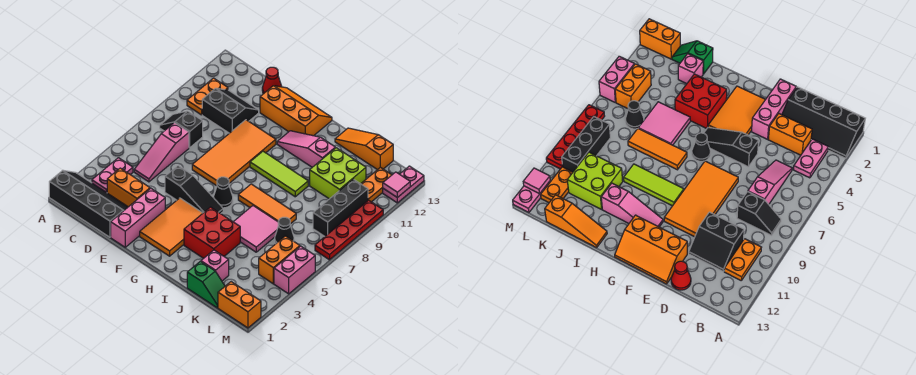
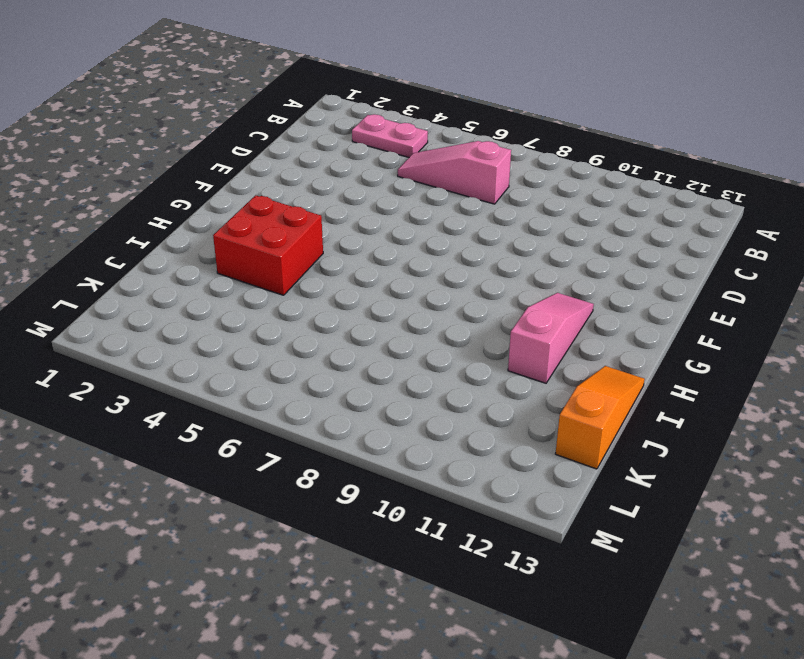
none -> black slope A1:D2 level 1 top 1
none -> black slope B8:C8 level 1 top C
none -> orange plate B10:B11 level 1
none -> orange brick C3:D3 level 1

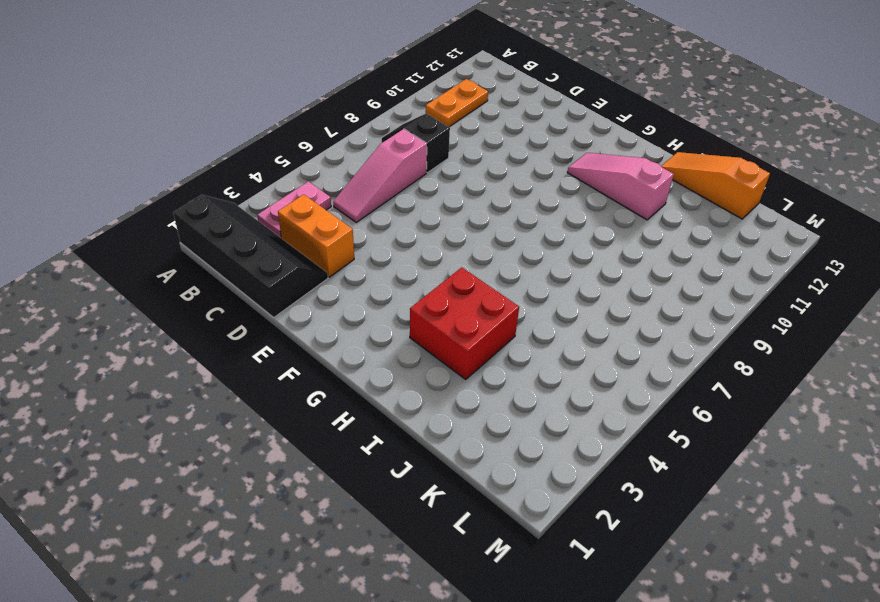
none -> black slope C10:D11 level 1 top 10
none -> red cone D13 level 1
none -> pink brick E1:E3 level 1
none -> black slope E5:G5 level 1 top E

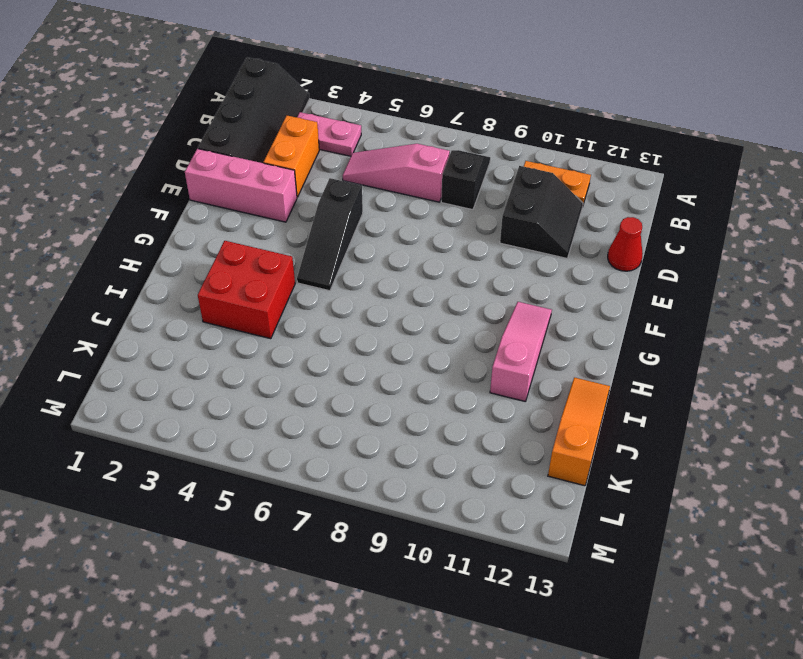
none -> orange tile E7:F10 level 1
none -> orange slope E12:G13 level 1 top 12
none -> orange tile F2:G4 level 1
none -> black cone G6 level 1

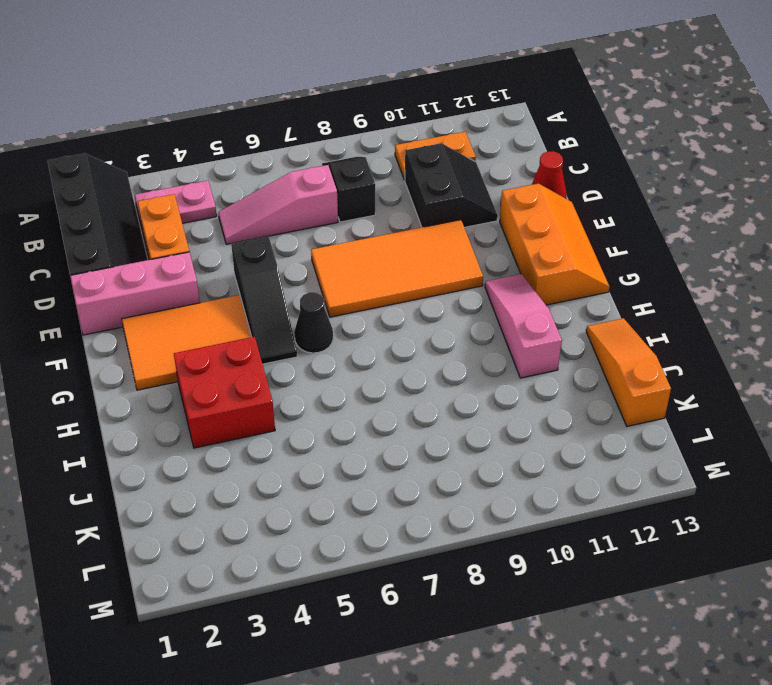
none -> lime tile G9:I9 level 1
none -> orange tile H7:J7 level 1
none -> pink tile I5:J6 level 1
none -> green slope J1:K1 level 1 top J

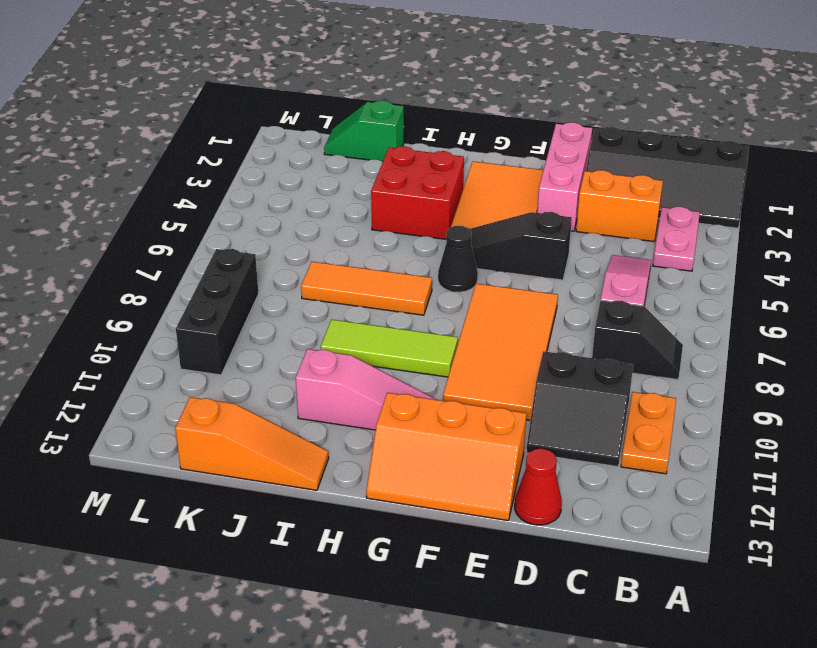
none -> pink tile I5:J6 level 1
none -> pink brick J2 level 1
none -> lime brick J10:K11 level 1
none -> black cone K6 level 1

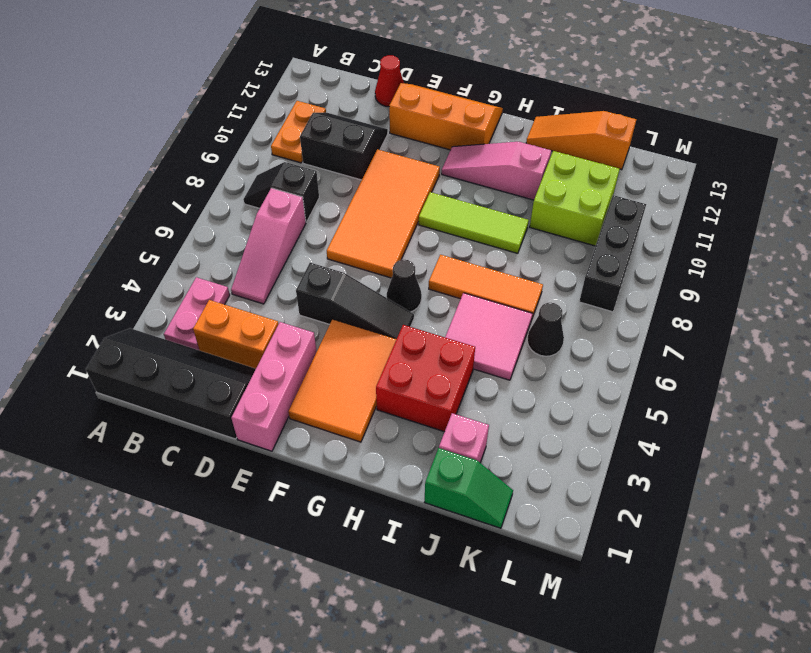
none -> orange brick L1:M1 level 1
none -> orange brick L4:L5 level 1
none -> orange plate L11:L12 level 1
none -> pink brick M4:M5 level 1

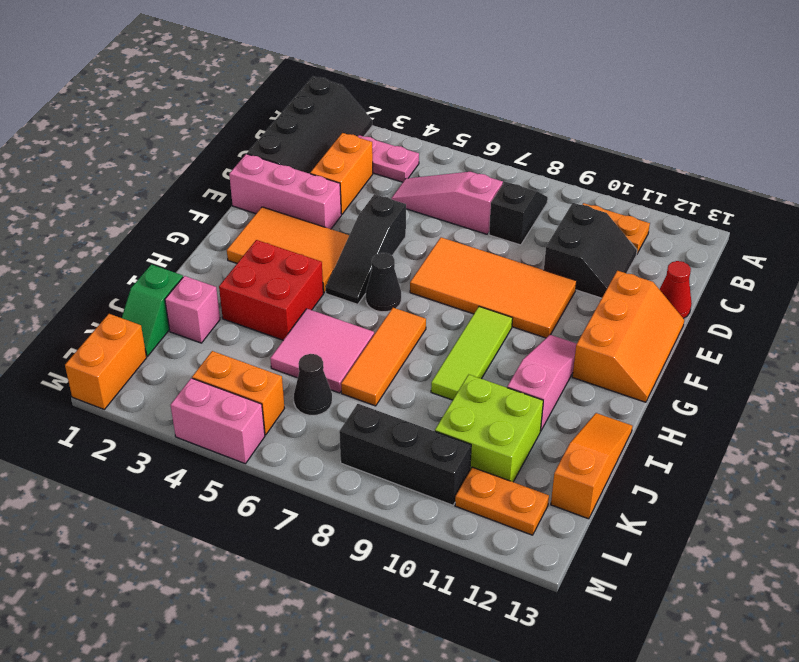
none -> red plate M7:M10 level 1
none -> pink plate M12:M13 level 1
none -> pink tile M12 level 2

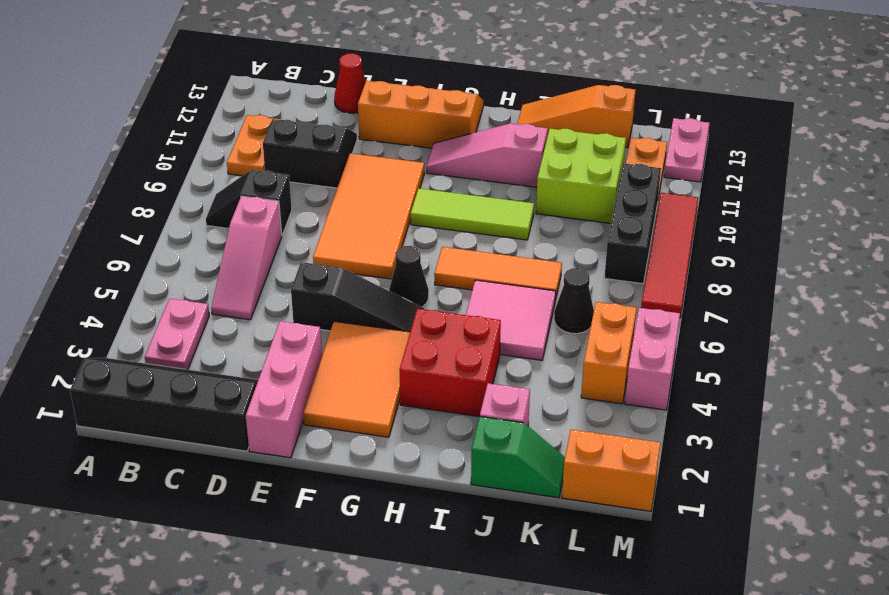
red tile M7:M10 level 1 -> red plate M7:M10 level 1
none -> orange brick C3:D3 level 1
none -> pink tile M12 level 2

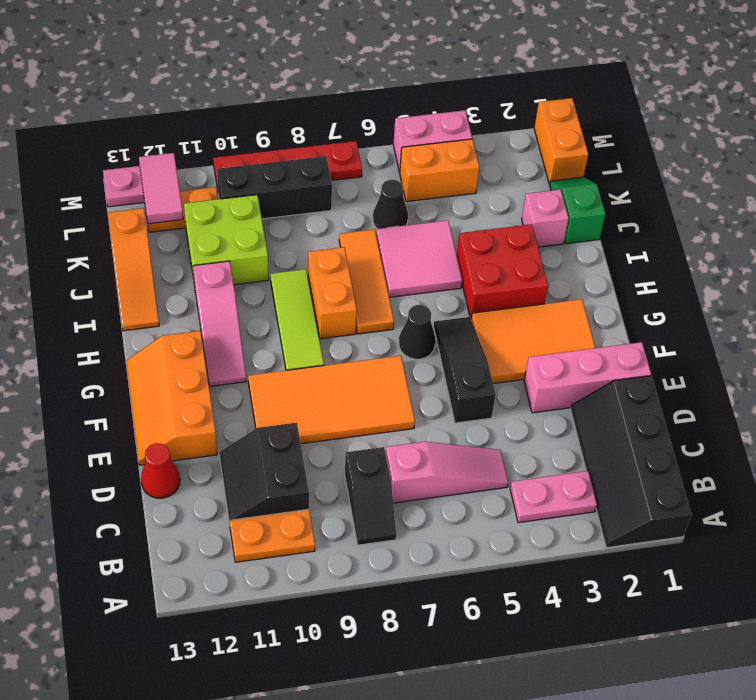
orange brick H8:I8 level 1 -> orange brick C3:D3 level 1
pink tile L12:M12 level 2 -> pink tile M12 level 2

